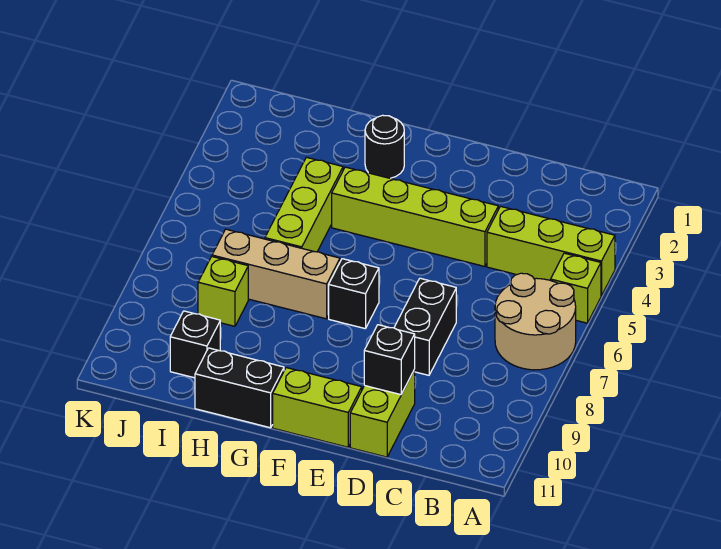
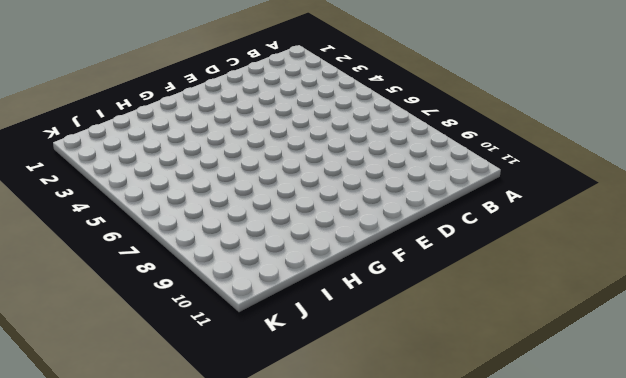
none -> lime brick A4:C4 level 1
none -> lime brick A5 level 1
none -> tan round brick A6:B7 level 1

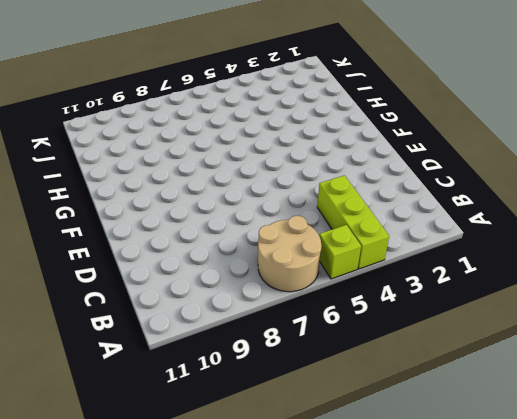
none -> lime brick D4:G4 level 1
none -> black brick D7:D8 level 1
none -> lime brick D10:D11 level 1

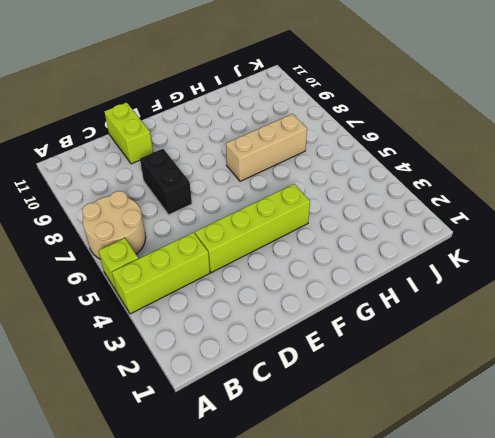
none -> lime brick E11:F11 level 1
none -> black brick F7 level 1
none -> black round brick G2 level 1

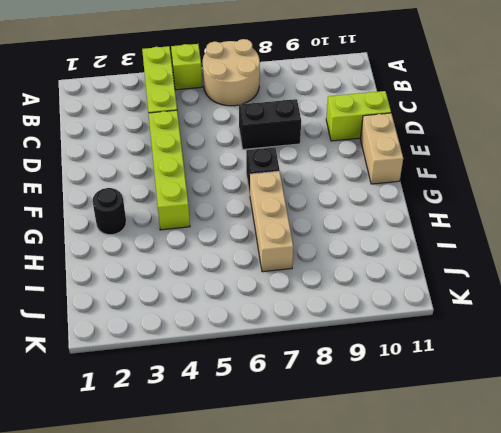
tan brick E11:F11 level 1 -> lime brick E11:F11 level 1
none -> black brick G11:H11 level 1
none -> lime brick H4:H6 level 1
none -> lime brick I8 level 1

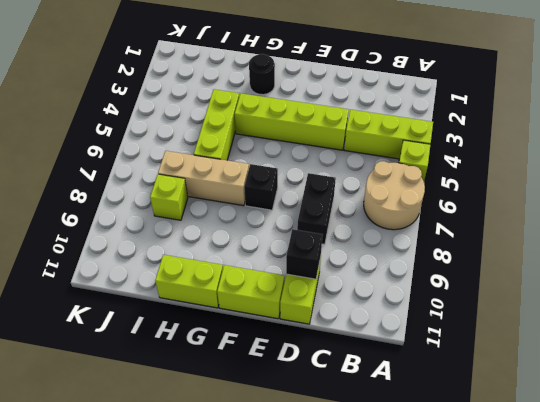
lime brick G11:H11 level 1 -> black brick G11:H11 level 1
none -> black brick I10 level 1

